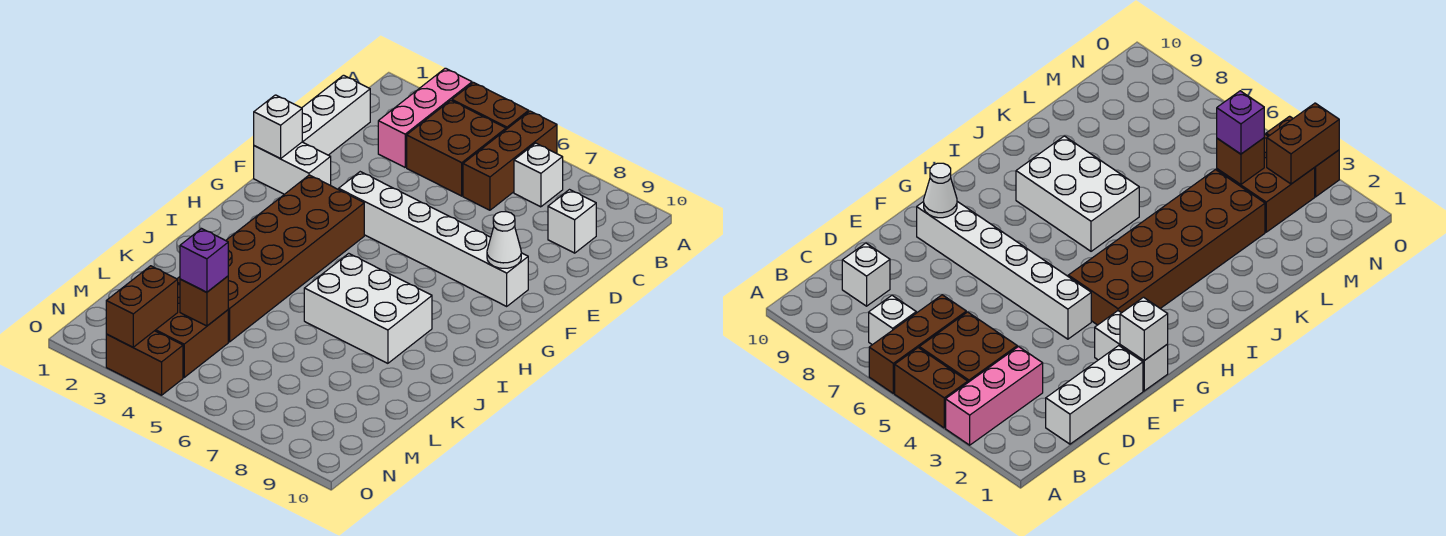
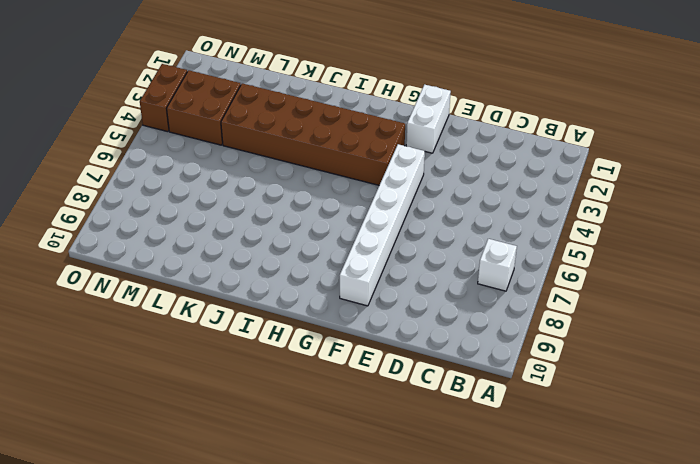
none -> pink brick A3:C3 level 1
none -> brown brick A4:A5 level 1
none -> brown brick A6:C6 level 1

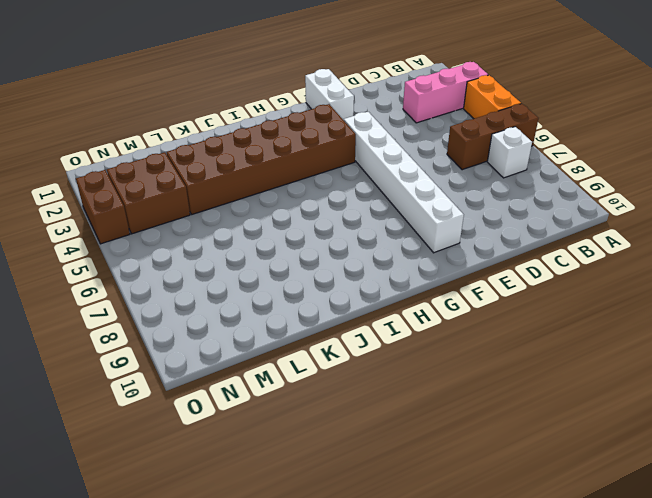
orange brick A4:A5 level 1 -> brown brick A4:A5 level 1
none -> brown brick B4:C5 level 1
none -> white brick C1:E1 level 1
none -> white brick C9 level 1

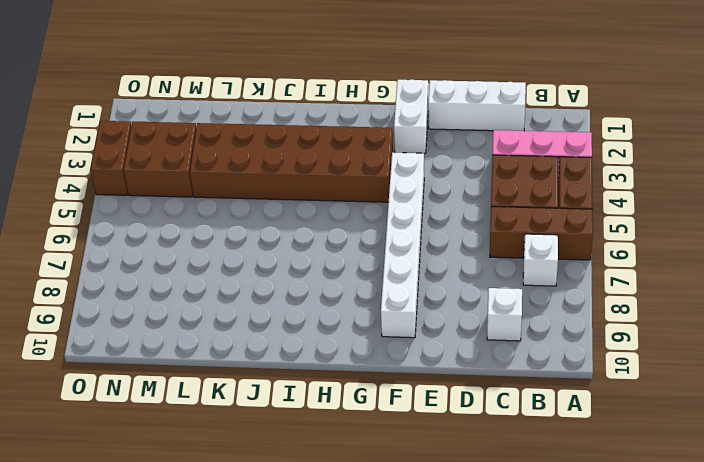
none -> white brick I6:J8 level 1
none -> white brick F1 level 2
none -> white cone F9 level 2

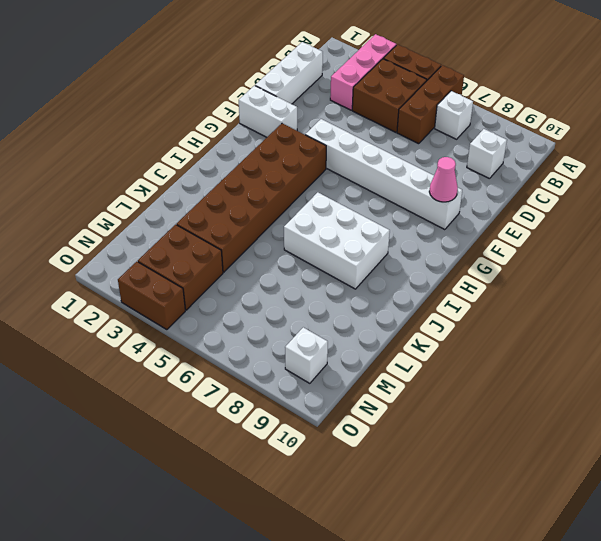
pink cone F9 level 2 -> white cone F9 level 2
white brick N9 level 1 -> white brick F1 level 2
none -> brown brick M4 level 2
none -> brown brick N3:O3 level 2
none -> purple brick M4 level 3

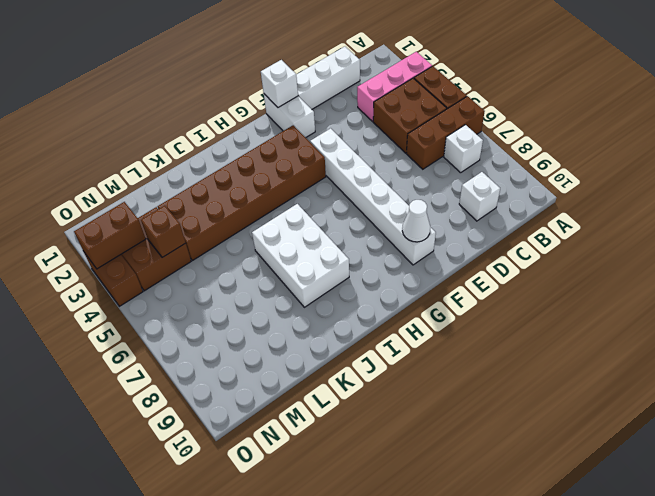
none -> purple brick M4 level 3

